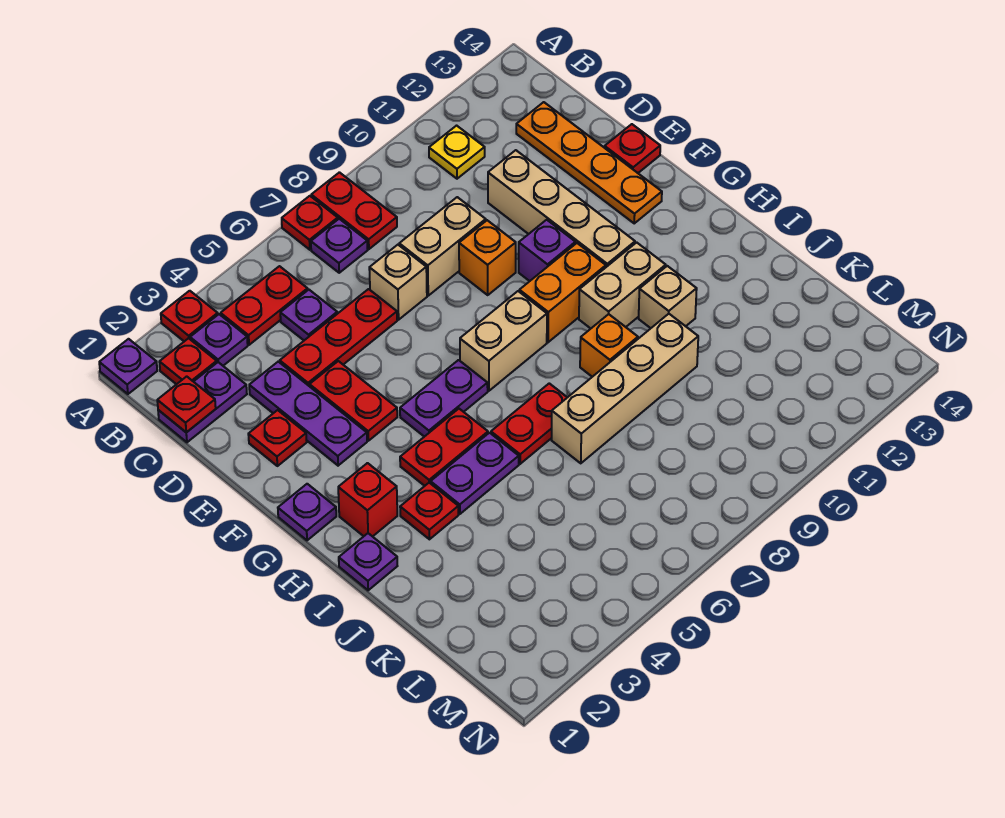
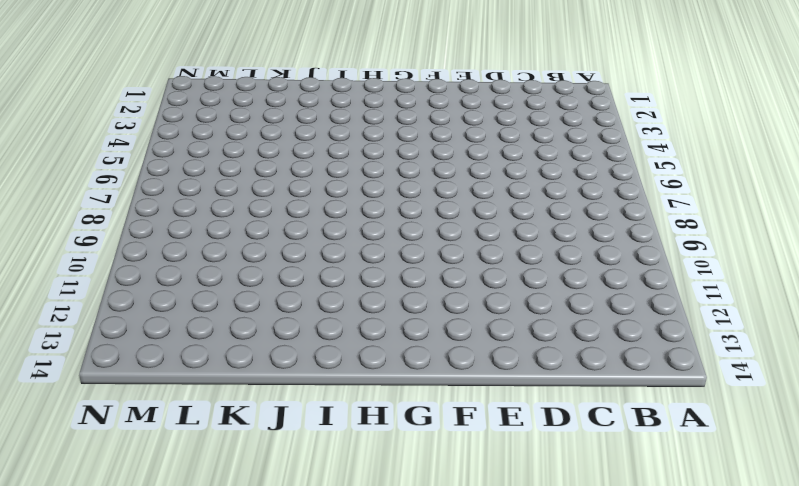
none -> purple plate A1 level 1
none -> red plate A3 level 1
none -> red plate A7 level 1
none -> red plate A8:B8 level 1

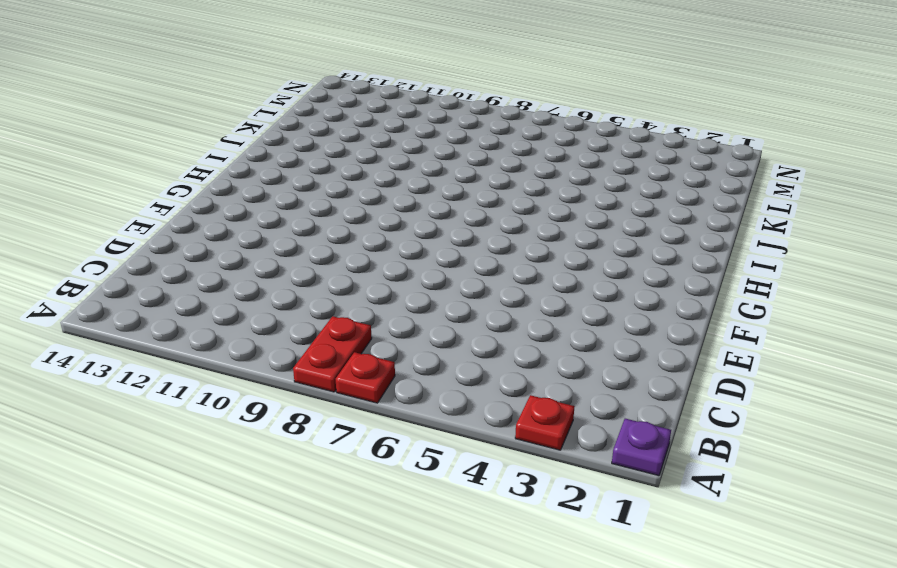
none -> red plate B2 level 1
none -> purple plate B3 level 1
none -> red plate B4:B5 level 1
none -> purple plate B7 level 1

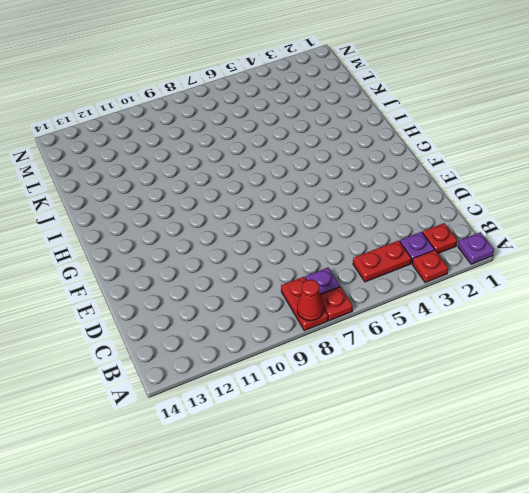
red cone A8 level 2 -> none
none -> yellow plate B11 level 1
none -> purple plate C1:C2 level 1
none -> purple plate C5 level 1
none -> orange plate C13:F13 level 1

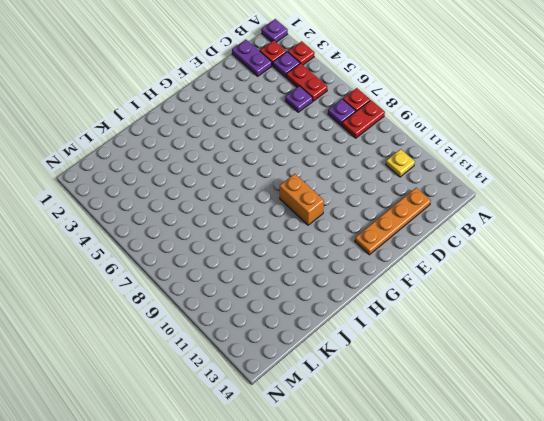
none -> purple plate D3:F3 level 1
none -> red plate D4:D6 level 1
none -> tan brick D7 level 1
none -> tan brick D8:D9 level 1

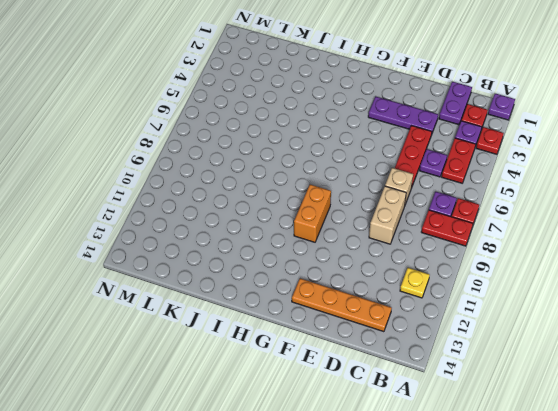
none -> tan brick D11:G11 level 1
none -> red plate E2 level 1
none -> red plate E4:F4 level 1
none -> orange brick E9 level 1

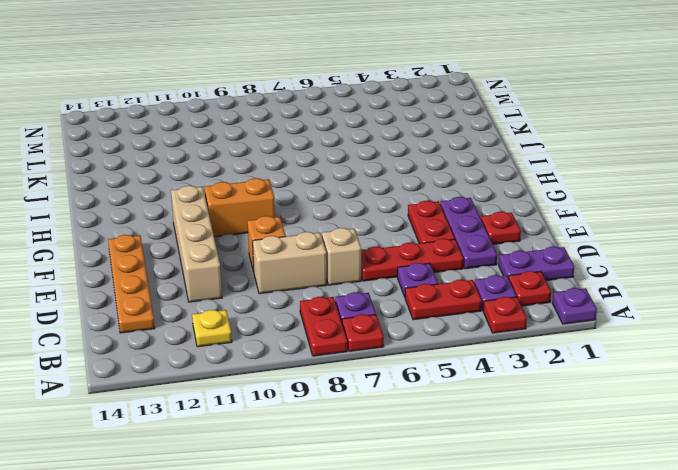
none -> red plate E14 level 1
none -> purple brick F10 level 1
none -> purple plate G1 level 1
none -> purple plate G5:G6 level 1

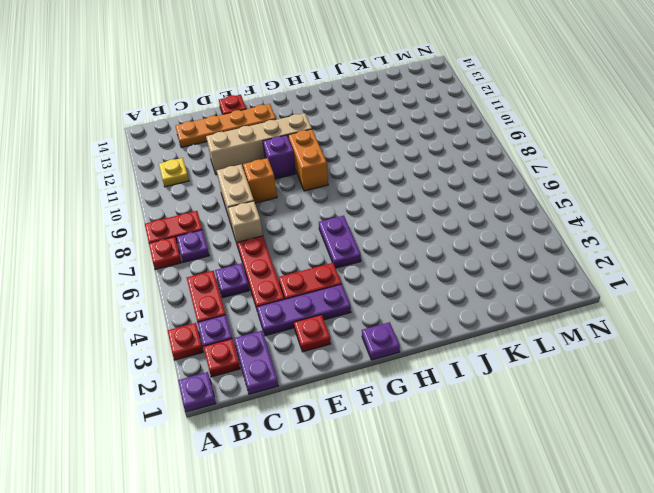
none -> tan brick G7:G8 level 1
none -> red brick H2 level 1
none -> red plate H4:H5 level 1
none -> tan brick H10:H11 level 1

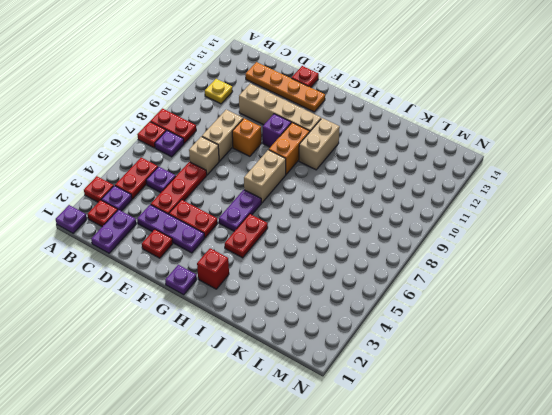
none -> purple plate I1 level 1
none -> red plate I3 level 1
none -> purple plate I4:I5 level 1
none -> red plate I6:I7 level 1

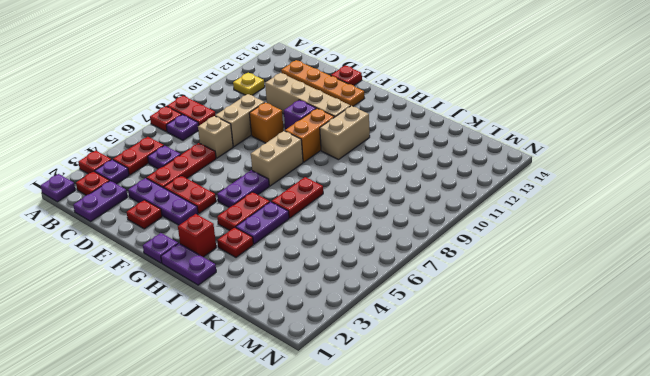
purple plate H1:I1 level 1 -> purple plate I1 level 1
none -> orange brick I9 level 1
none -> tan brick I11 level 1
none -> tan brick J7:J10 level 1
none -> red plate C1 level 2

